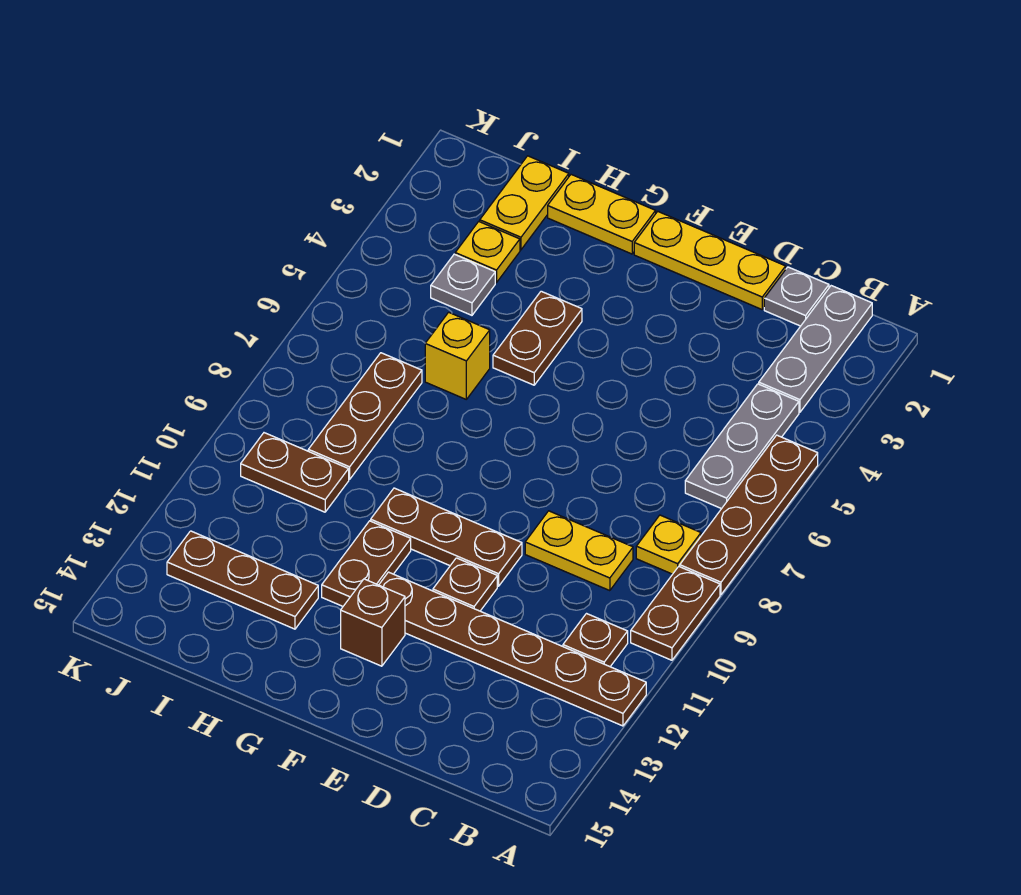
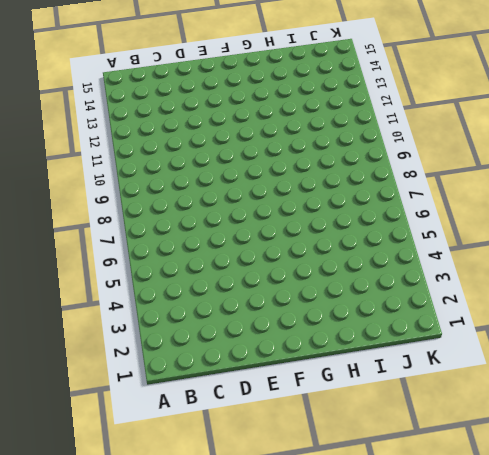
none -> brown plate A5:A8 level 1
none -> brown plate A9:A10 level 1
none -> brown plate A12:F12 level 1

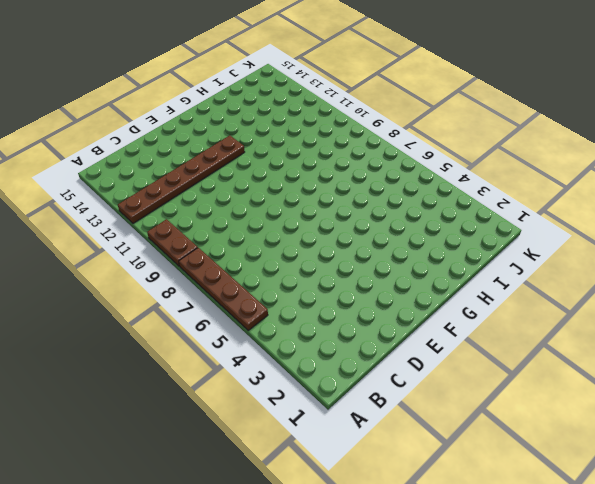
none -> grey plate B1:B3 level 1
none -> grey plate B4:B6 level 1
none -> yellow plate B8 level 1

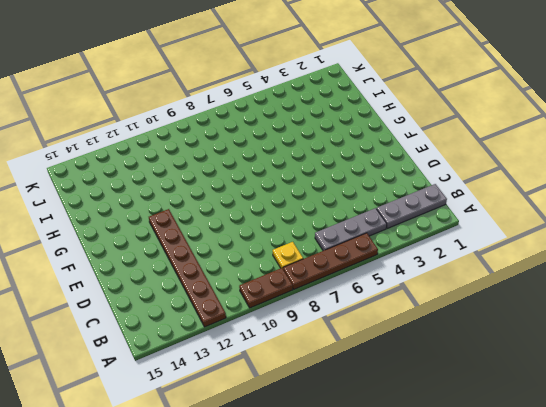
none -> brown plate B11 level 1
none -> grey plate C1 level 1
none -> yellow plate C9:D9 level 1

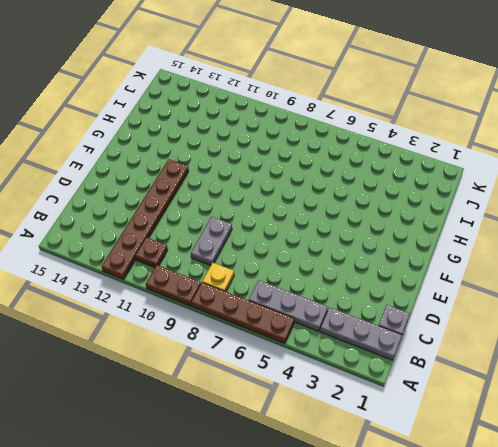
grey plate C9:D9 level 1 -> yellow plate C9:D9 level 1
none -> yellow plate D1:F1 level 1
none -> brown plate E10:G10 level 1
none -> brown plate E11 level 1

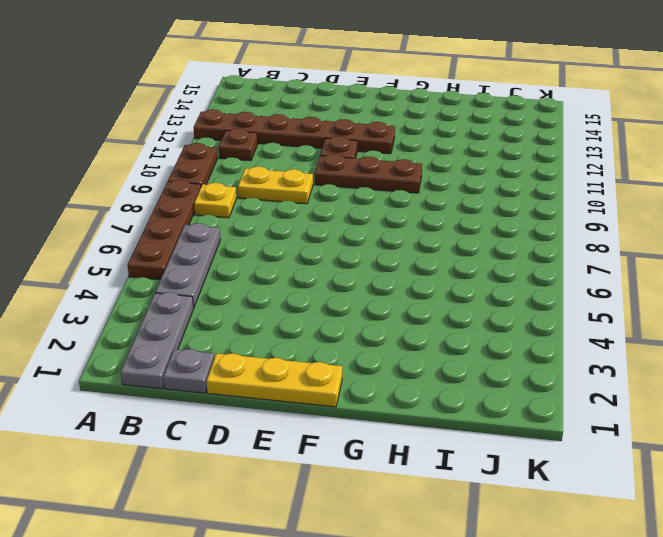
none -> brown brick F13 level 1
none -> yellow plate G1:H1 level 1
none -> brown plate G4:G5 level 1

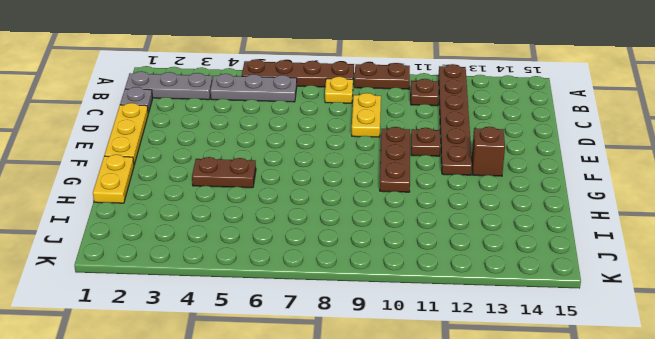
none -> brown plate G11:G12 level 1
none -> yellow brick H6 level 1
none -> brown plate H13:J13 level 1

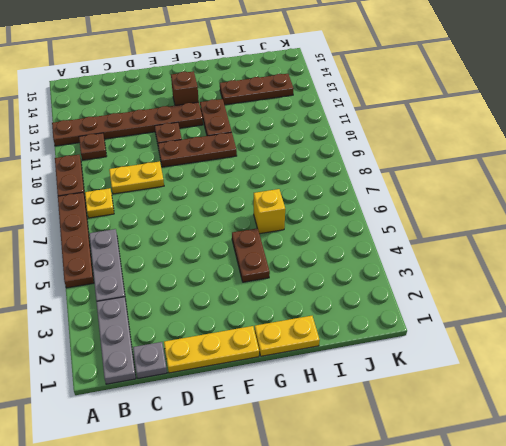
none -> yellow plate I1:I2 level 1
none -> yellow plate I3 level 1
none -> grey plate I4 level 1

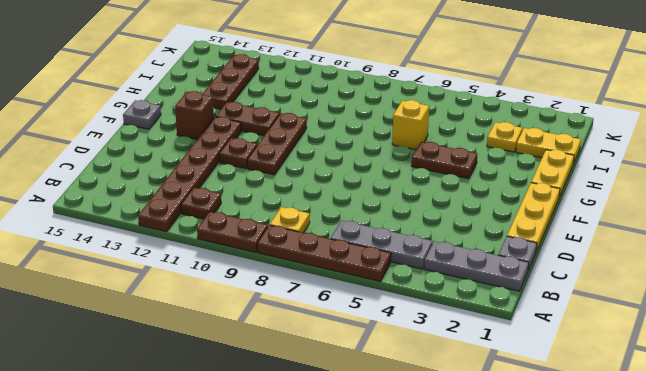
grey plate F15 level 1 -> grey plate I4 level 1
none -> yellow plate C9:D9 level 1
none -> brown plate I7:I9 level 1
none -> brown plate I10:J10 level 1

